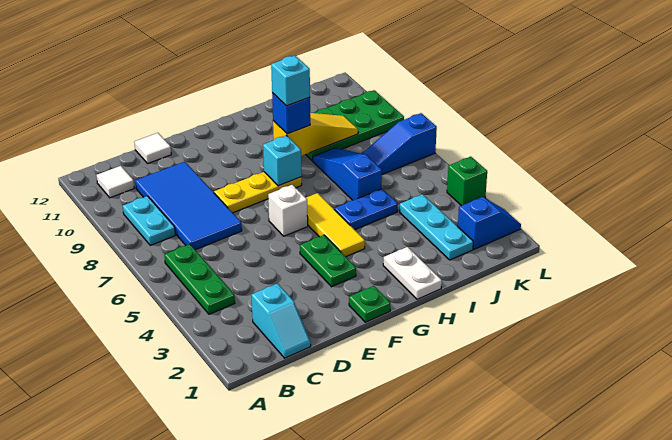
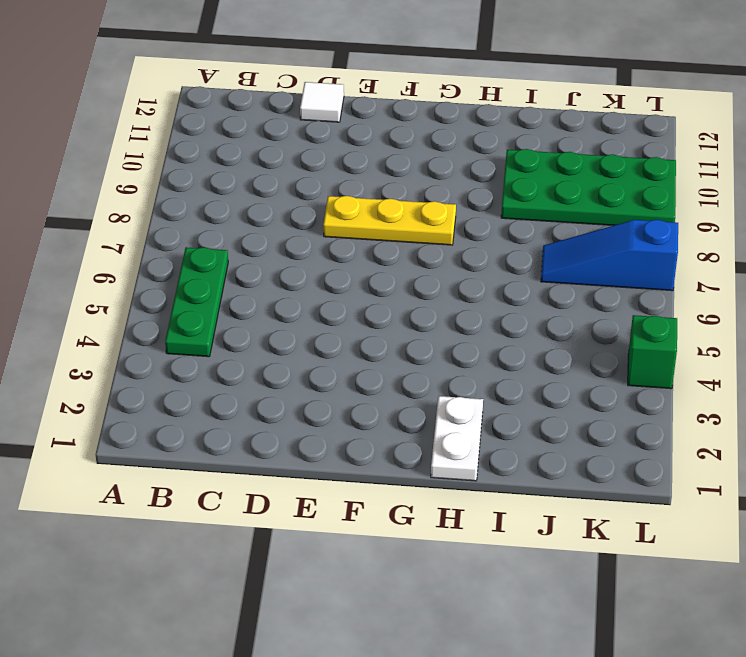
none -> cyan plate B8:B9 level 1
none -> white tile B11 level 1
none -> cyan slope C1:C2 level 1 top 2

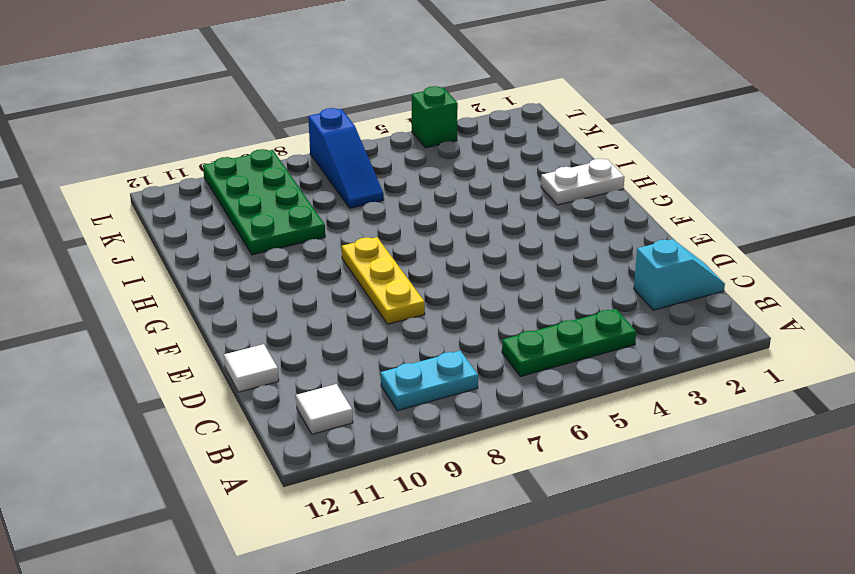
none -> blue tile C7:D10 level 1
none -> green plate F1 level 1
none -> green plate F3:F4 level 1

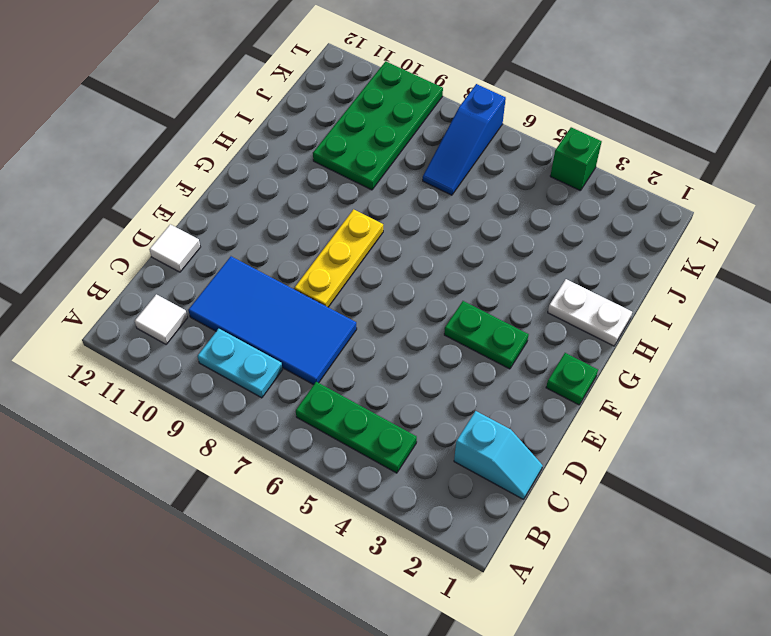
none -> white brick F6 level 1
none -> yellow tile G4:G6 level 1
none -> blue plate H5:I5 level 1

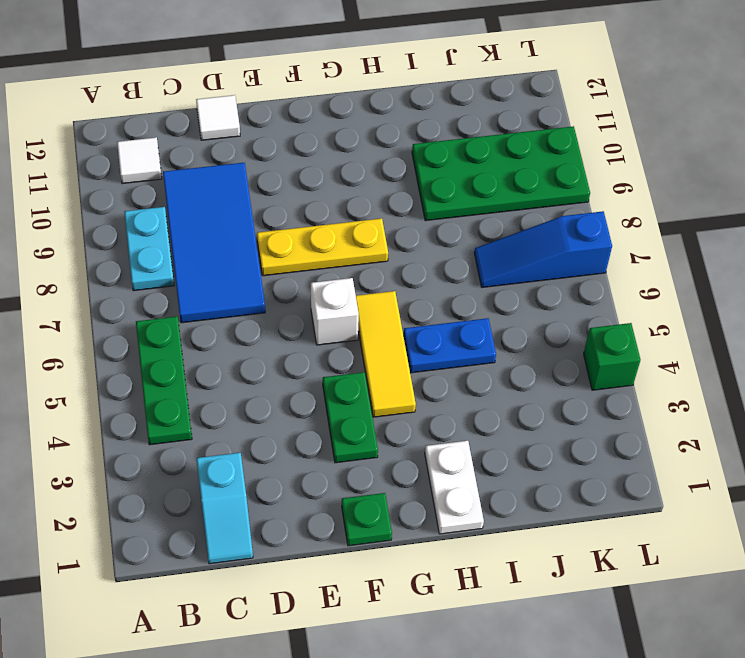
none -> blue slope I6:I8 level 1 top 6
none -> cyan plate J2:J4 level 1
none -> blue slope K2:L2 level 1 top K

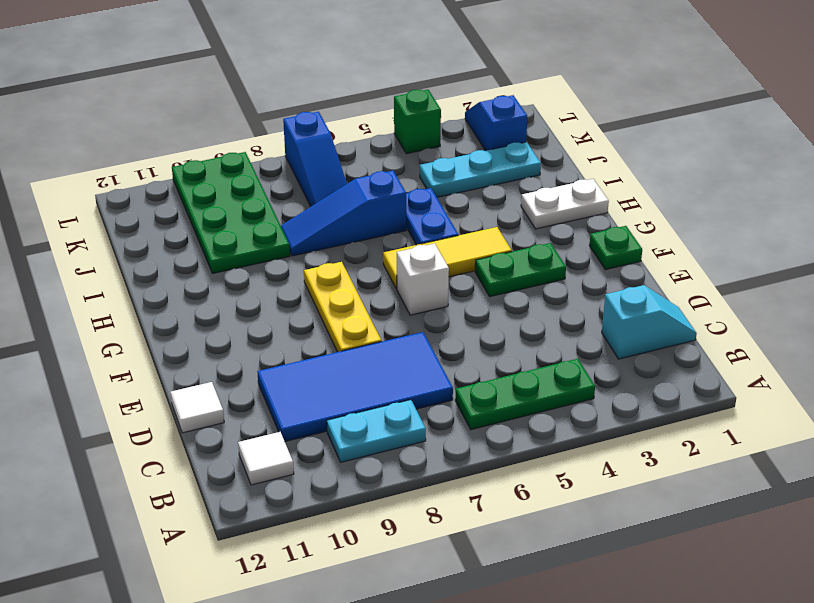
none -> cyan brick G8 level 2
none -> yellow slope H9:J9 level 2 top H
none -> blue brick H9 level 3

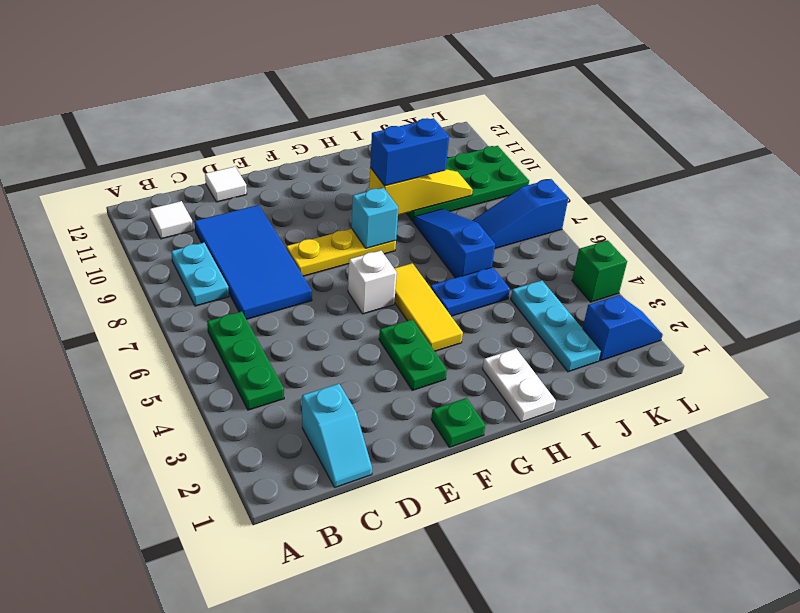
blue brick H9:I9 level 3 -> blue brick H9 level 3
none -> cyan brick H9 level 4

